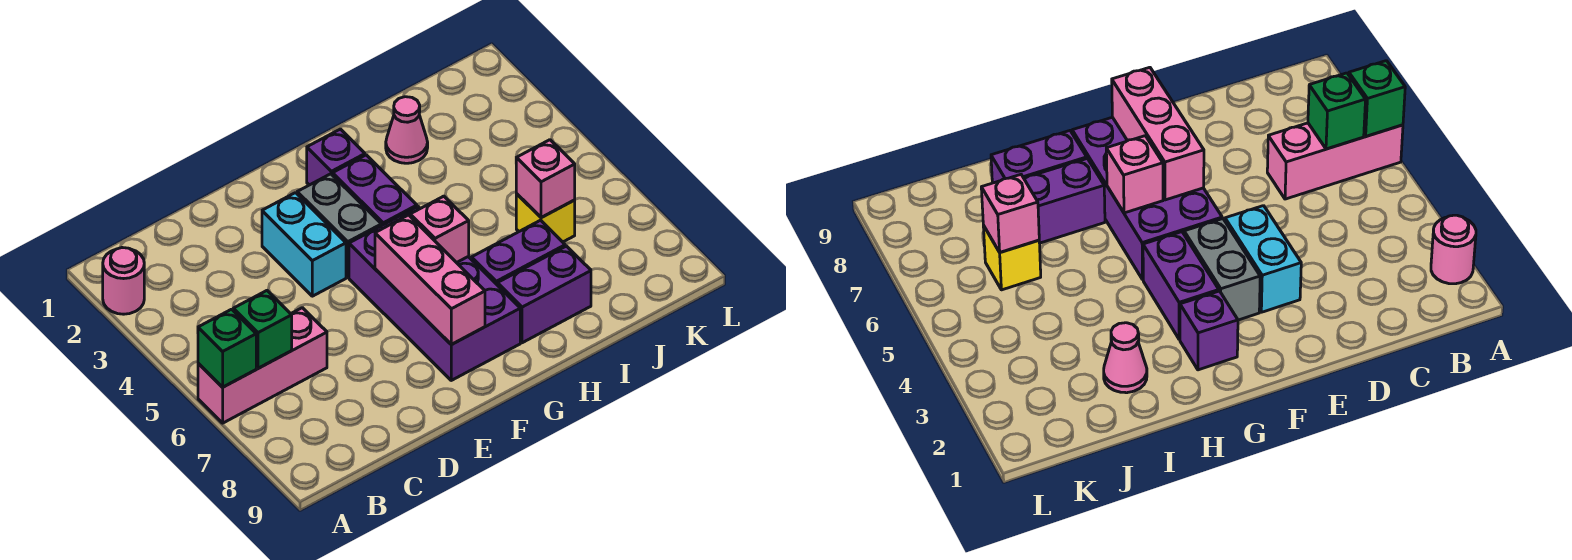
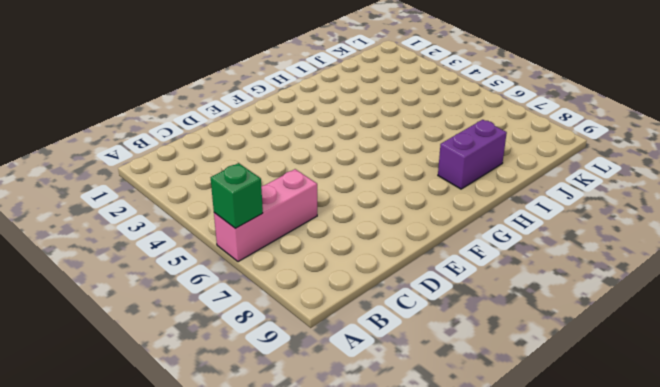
none -> pink round brick A2 level 1
none -> cyan brick E3:E4 level 1
none -> grey brick F3:F4 level 1

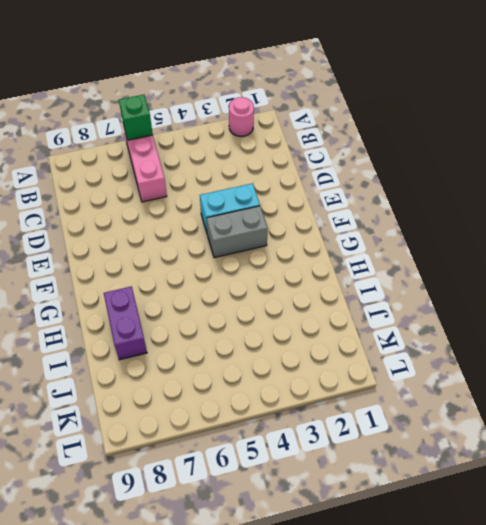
none -> purple brick F5:G8 level 1
none -> purple brick G2 level 1
none -> purple brick G3:G4 level 1

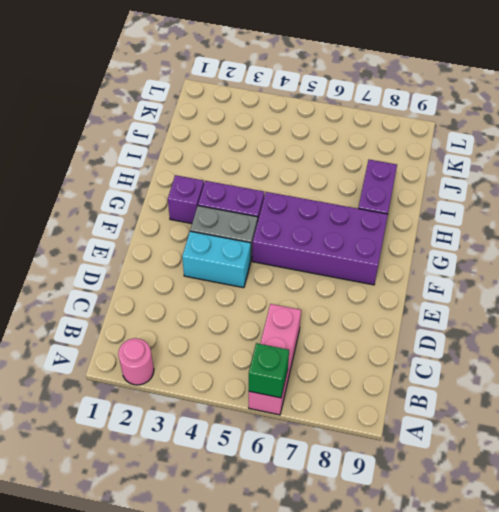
none -> purple brick H7:I7 level 1
none -> pink cone I2 level 1
none -> yellow brick J6 level 1

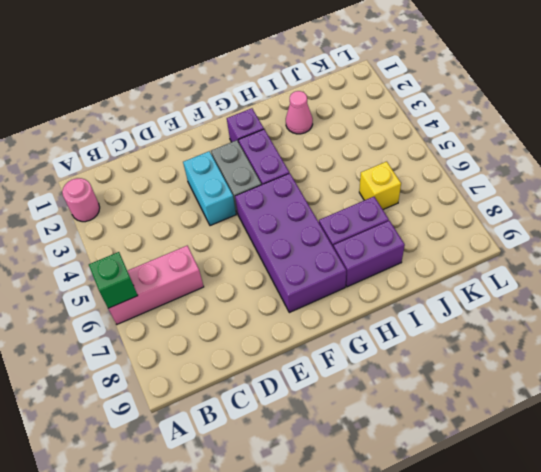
none -> green brick B6 level 2
none -> pink brick F6:F8 level 2
none -> pink brick G6 level 2

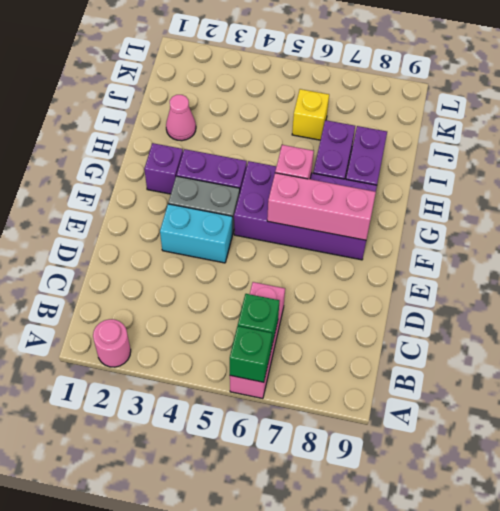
none -> pink brick J6 level 2

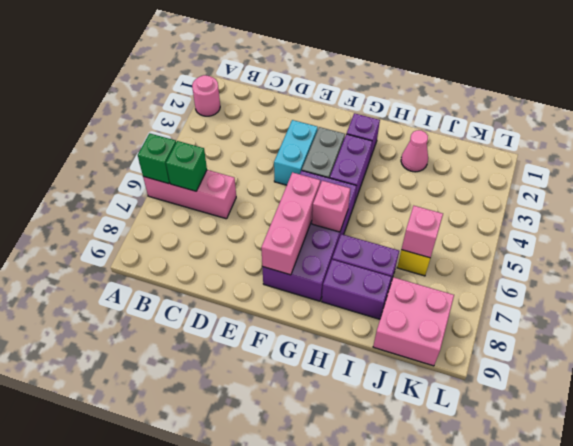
pink brick J8:K9 level 1 -> none

